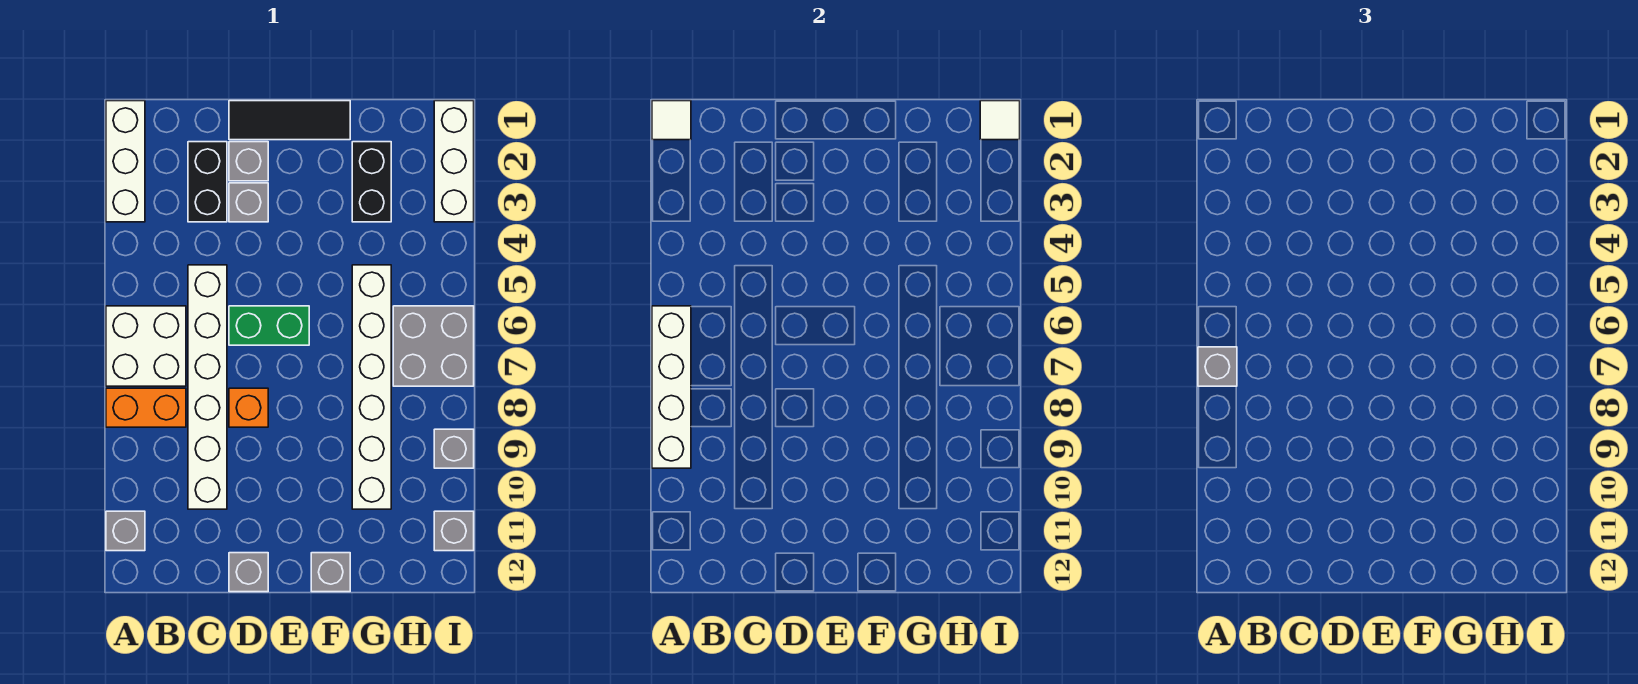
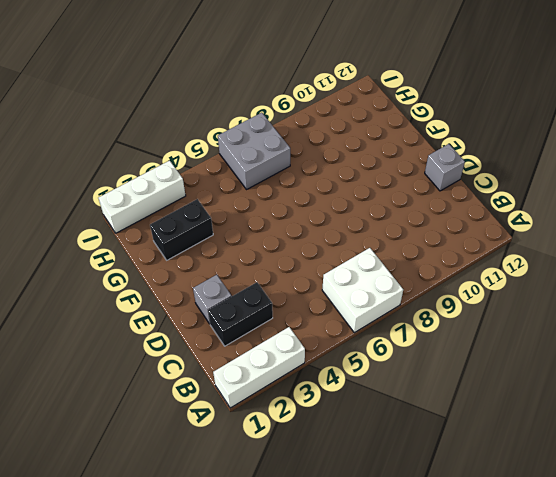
none -> orange brick A8:B8 level 1
none -> grey brick A11 level 1
none -> white brick C5:C10 level 1

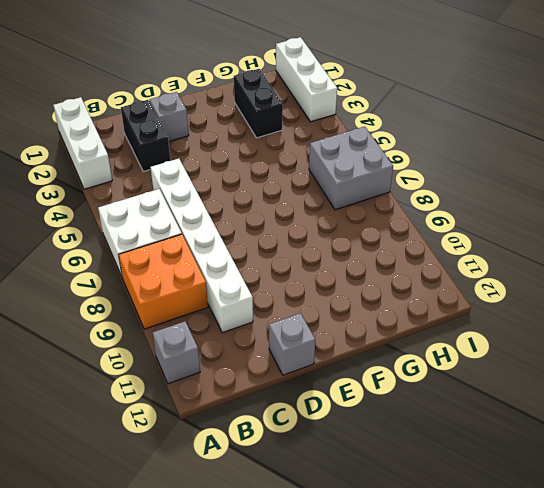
orange brick A8:B9 level 1 -> orange brick A8:B8 level 1
none -> black tile D1:F1 level 1
none -> grey brick D3 level 1
none -> green brick D6:E6 level 1

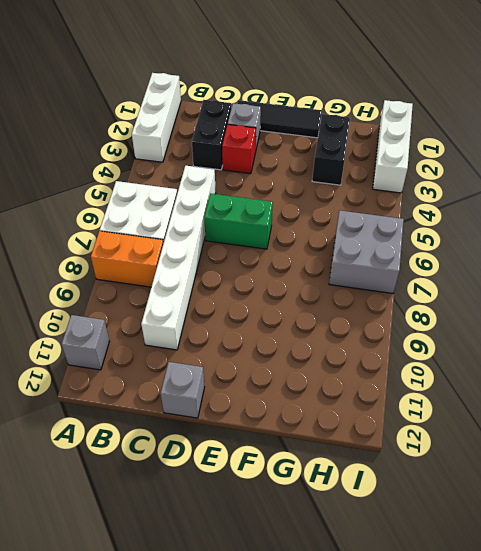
red brick D3 level 1 -> grey brick D3 level 1
none -> orange brick D8 level 1
none -> grey brick F12 level 1
none -> white brick G5:G10 level 1

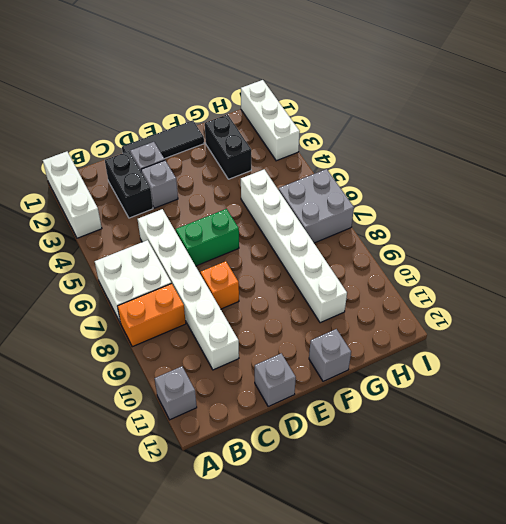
none -> grey brick I9 level 1
none -> grey brick I11 level 1
none -> white tile A1 level 2

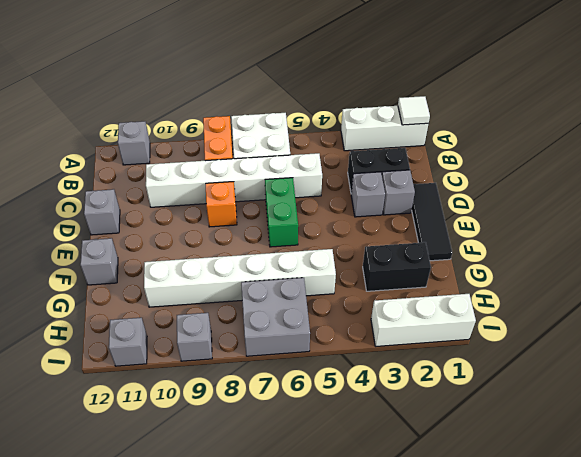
none -> white brick A6:A9 level 2
none -> white tile I1 level 2
none -> grey brick A7 level 3

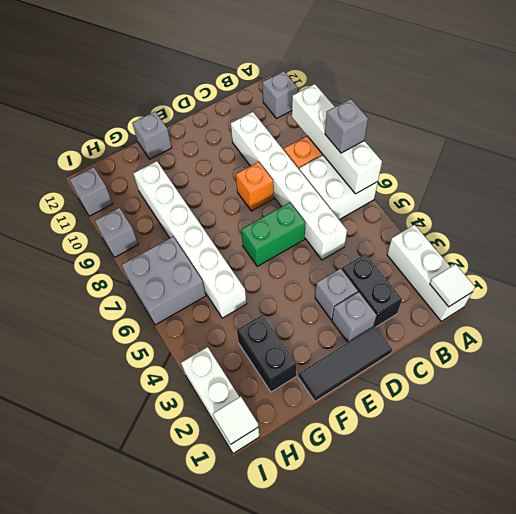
none -> grey brick D12 level 1

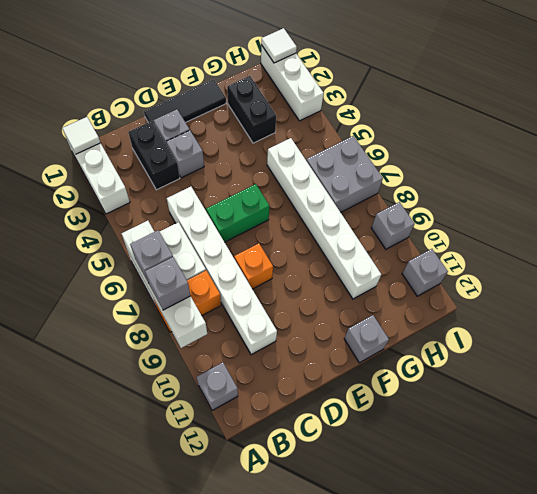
grey brick A8 level 3 -> grey brick D12 level 1

